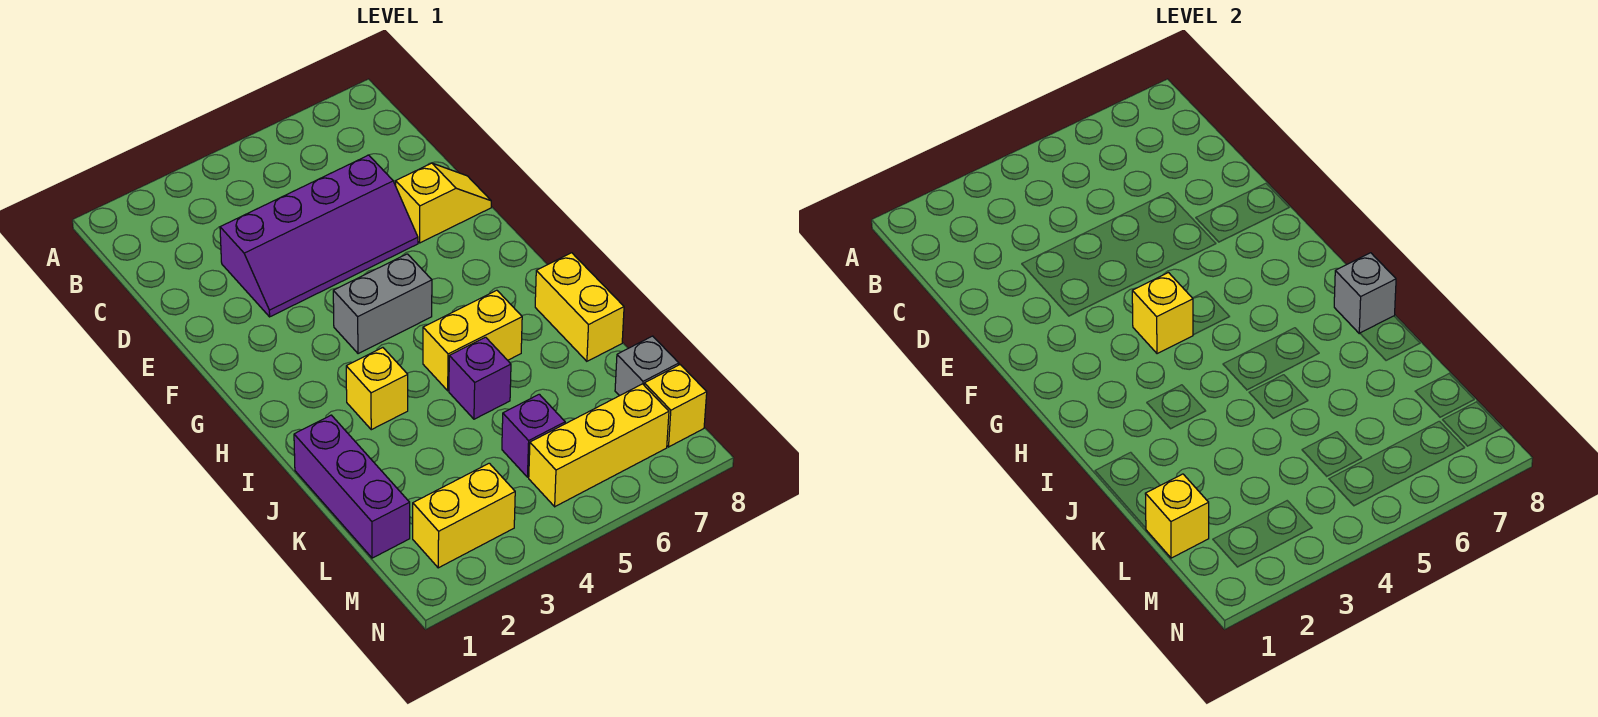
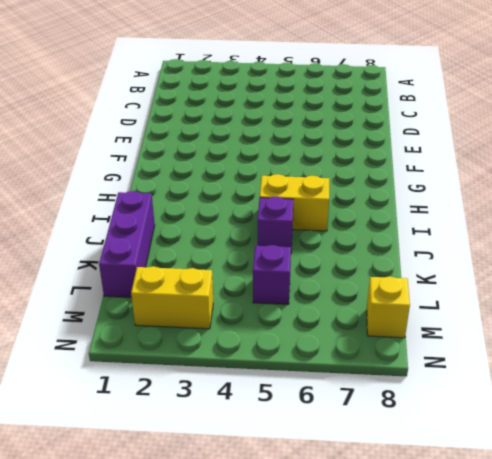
none -> purple slope D3:E6 level 1 top D
none -> yellow slope E7:E8 level 1 top 7
none -> grey brick G4:G5 level 1

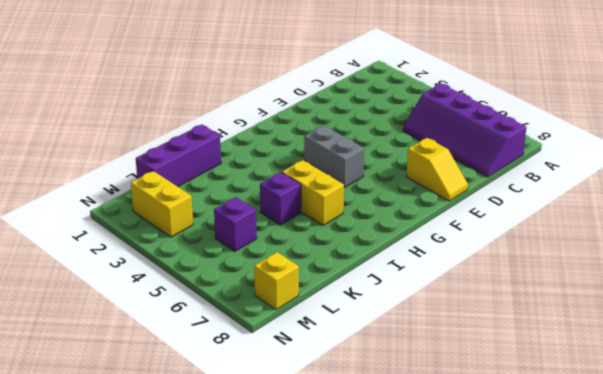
purple slope B5:C8 level 1 top B -> purple slope D3:E6 level 1 top D
none -> yellow brick I3 level 1
none -> yellow brick I8:J8 level 1
none -> grey brick L8 level 1

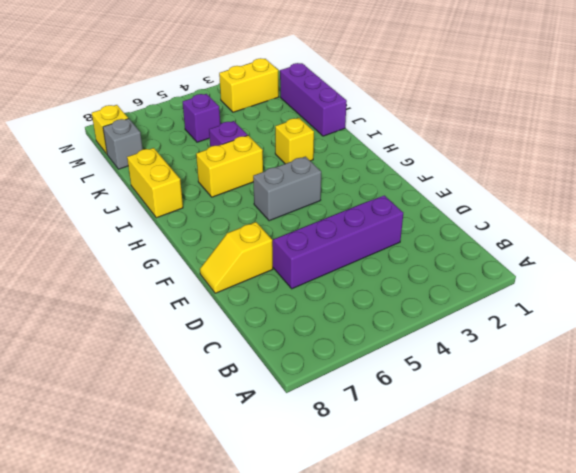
none -> yellow brick M5:M7 level 1
none -> yellow brick G4 level 2
none -> grey brick I8 level 2

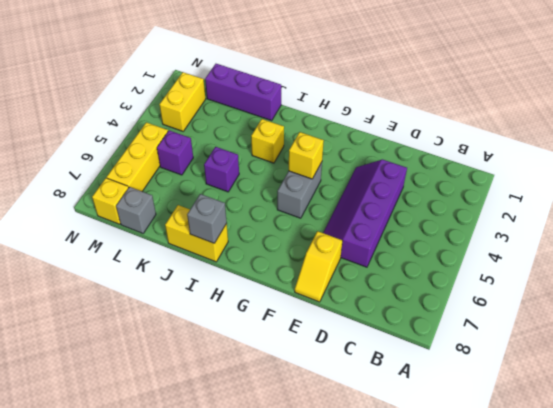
none -> yellow brick I5:I6 level 1
none -> yellow brick L1 level 2

